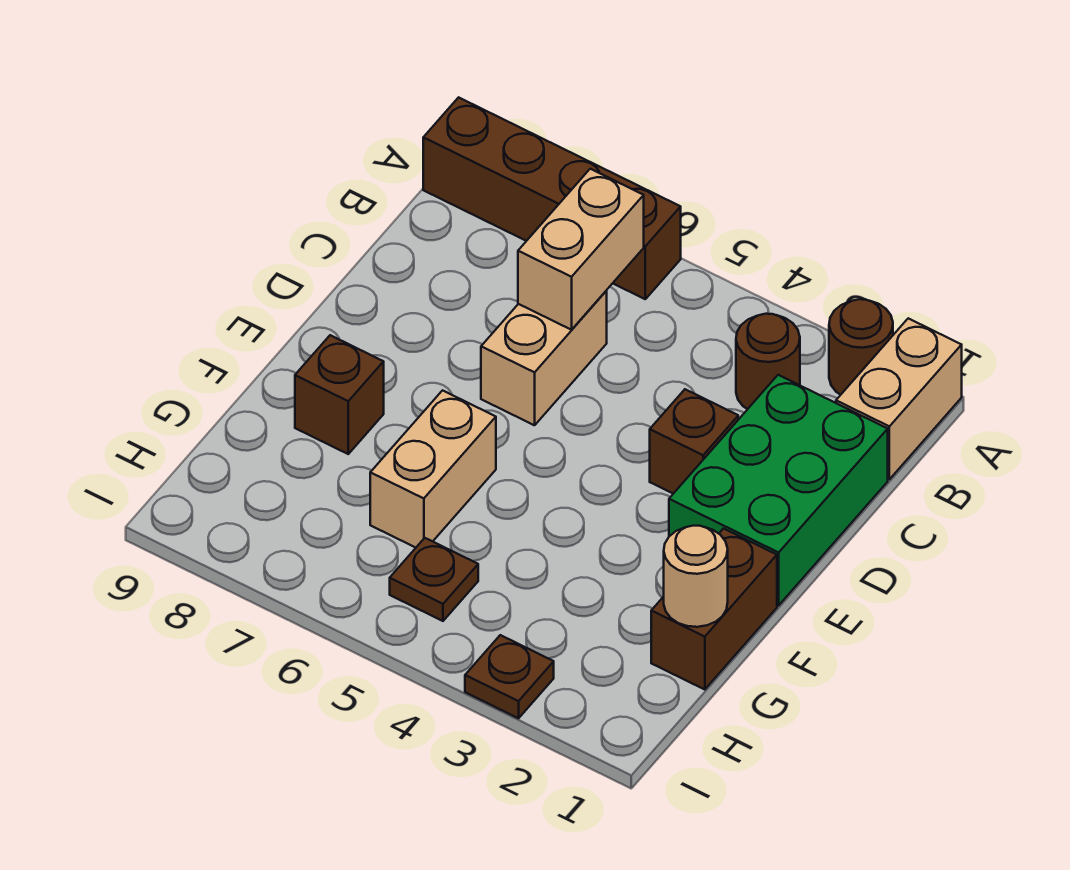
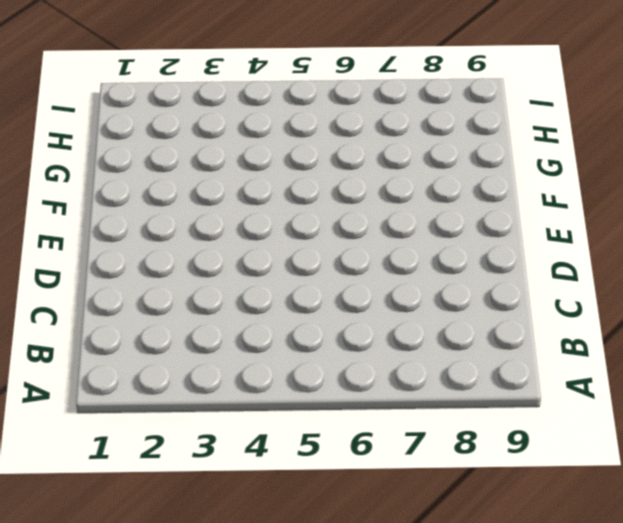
none -> tan brick A1:B1 level 1
none -> brown round brick A2 level 1
none -> brown brick A6:A9 level 1

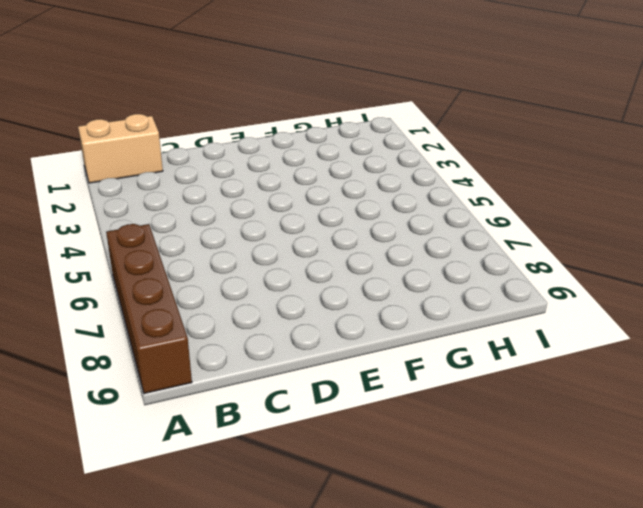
none -> brown round brick A2 level 1
none -> brown round brick B3 level 1
none -> green brick C1:E2 level 1

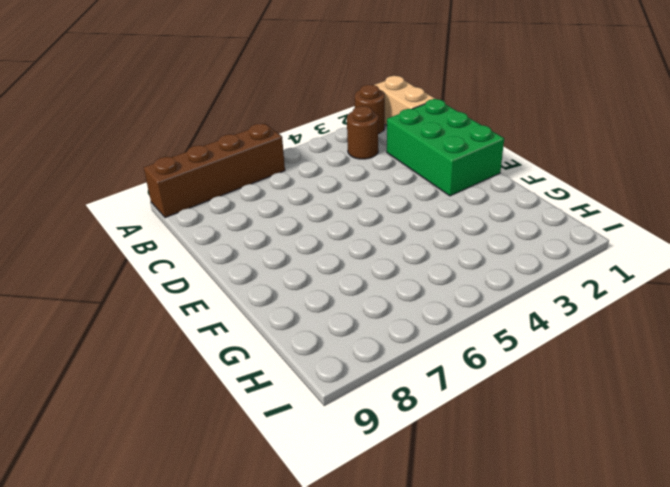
none -> tan brick C6:D6 level 1
none -> brown brick D3 level 1
none -> brown brick F1:G1 level 1

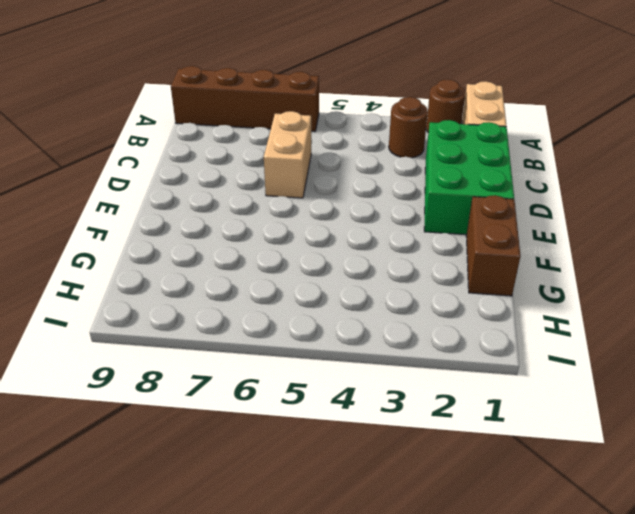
none -> brown brick D3 level 1
none -> tan brick F6:G6 level 1
none -> brown brick F8 level 1

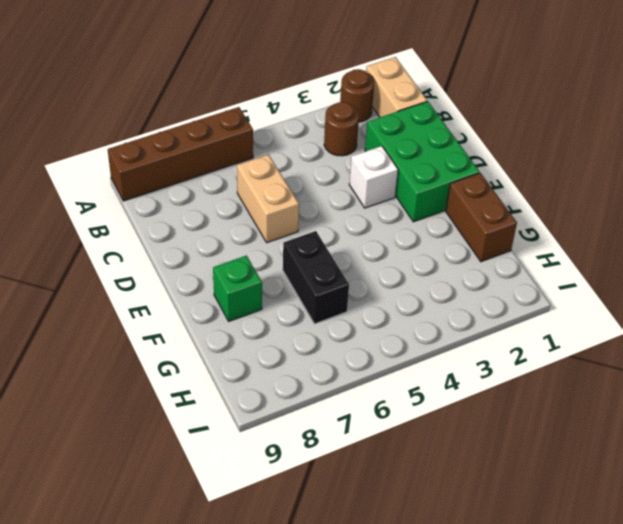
white brick D3 level 1 -> brown brick D3 level 1
black brick F6:G6 level 1 -> tan brick F6:G6 level 1
green brick F8 level 1 -> brown brick F8 level 1
none -> brown plate H5 level 1
none -> brown plate I3 level 1
none -> tan brick B6:C6 level 2

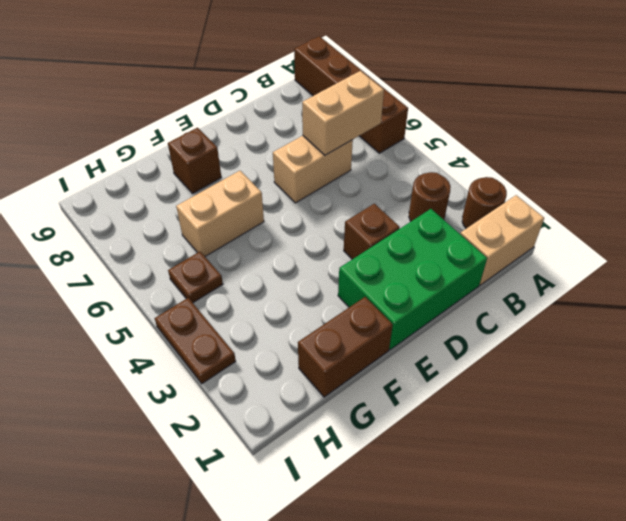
brown plate I3:I4 level 1 -> brown plate I3 level 1
none -> tan round brick G1 level 2

